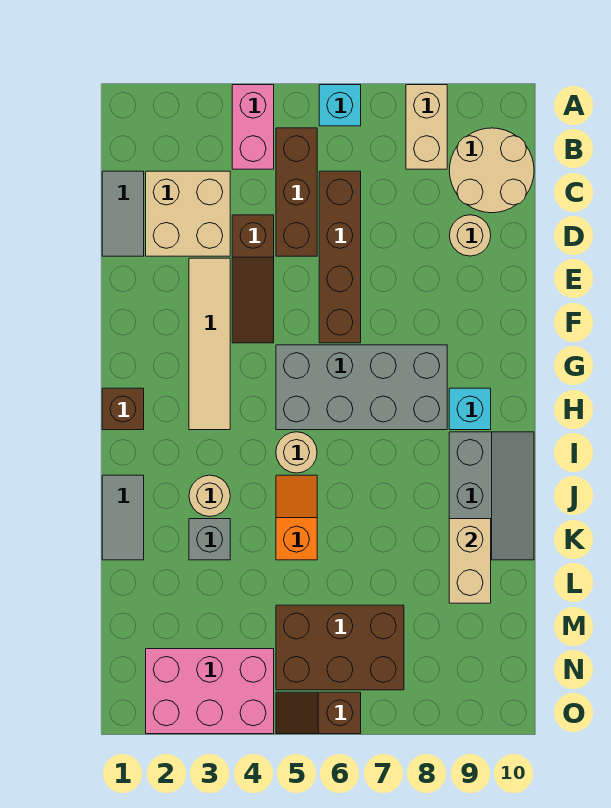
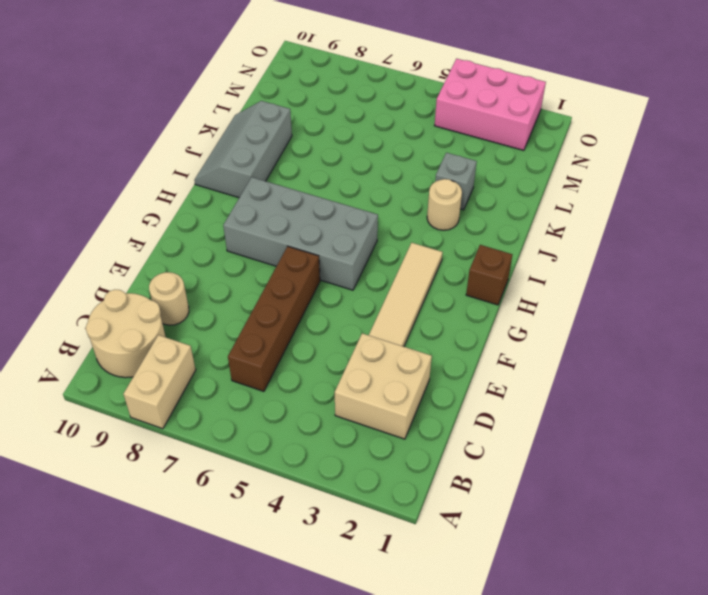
none -> pink brick A4:B4 level 1
none -> cyan brick A6 level 1
none -> brown brick B5:D5 level 1

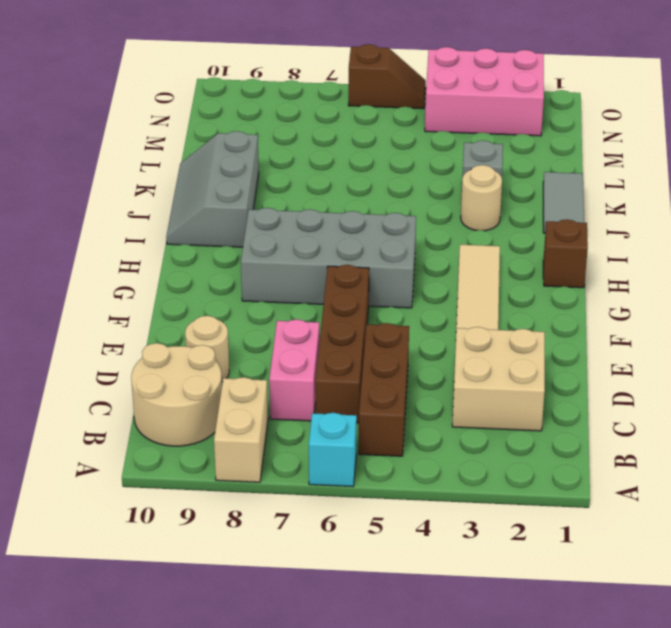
pink brick C7:D7 level 1 -> pink brick A4:B4 level 1
none -> grey tile C1:D1 level 1
none -> brown slope D4:F4 level 1 top D
none -> cyan brick H9 level 1

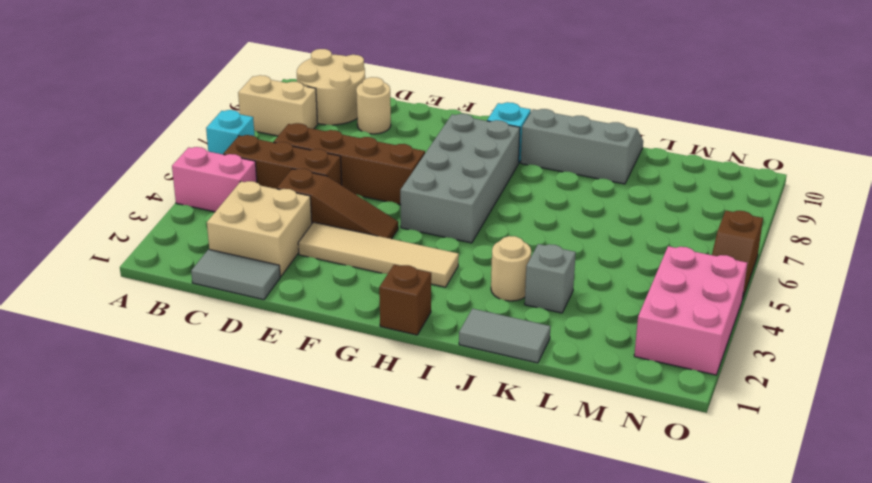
none -> tan round brick I5 level 1
none -> orange slope J5:K5 level 1 top K
none -> brown brick M5:N7 level 1

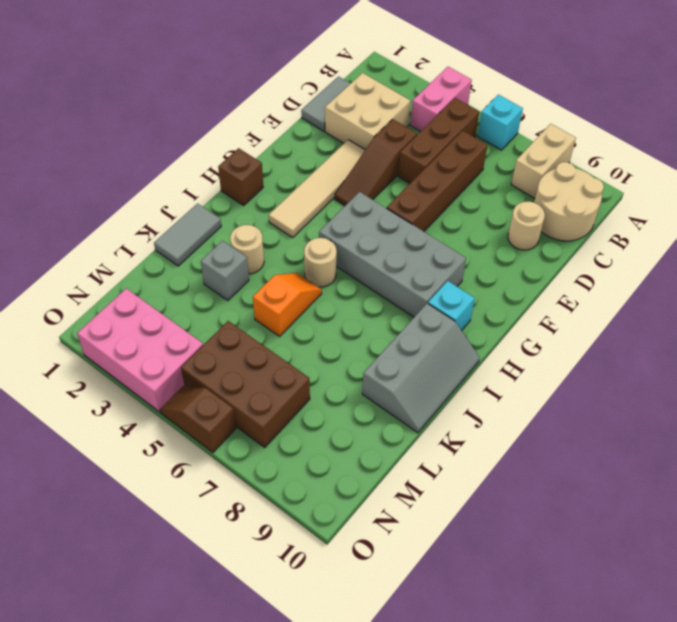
none -> tan brick K9:L9 level 2

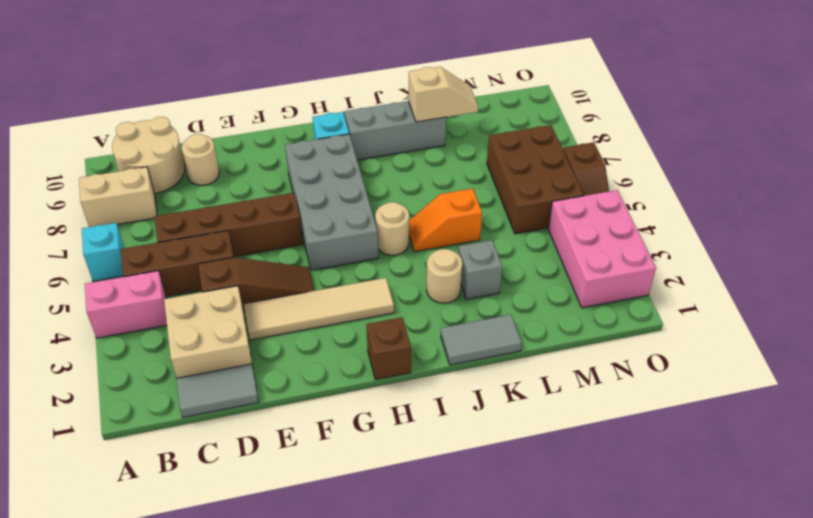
tan slope K9:L9 level 2 top K -> tan brick K9:L9 level 2

